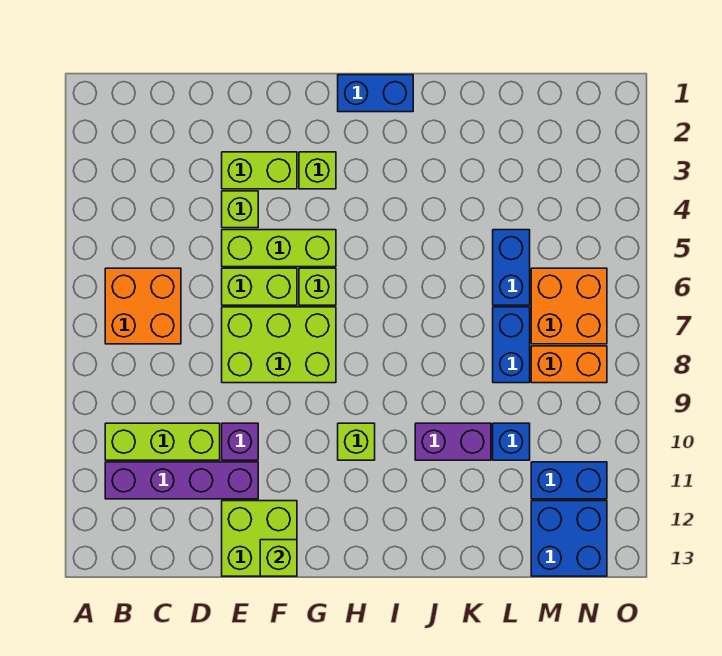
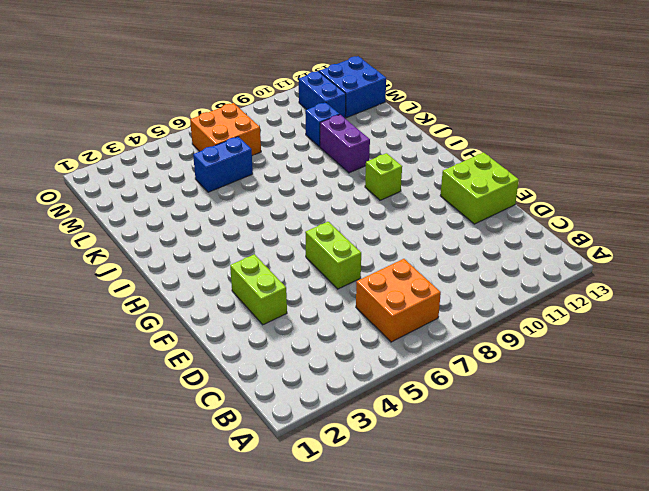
none -> lime brick B10:D10 level 1
none -> purple brick B11:E11 level 1
none -> lime brick E4 level 1

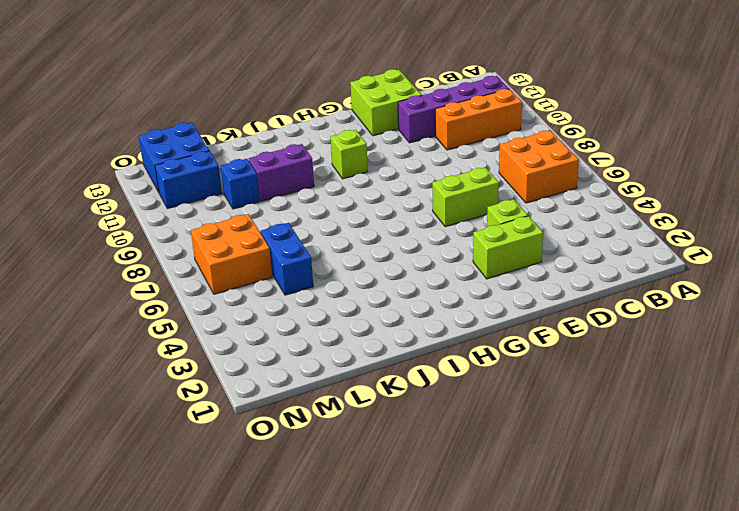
orange brick B10:D10 level 1 -> lime brick B10:D10 level 1
none -> lime brick E5:G5 level 1
none -> lime brick E7:G8 level 1
none -> purple brick E10 level 1

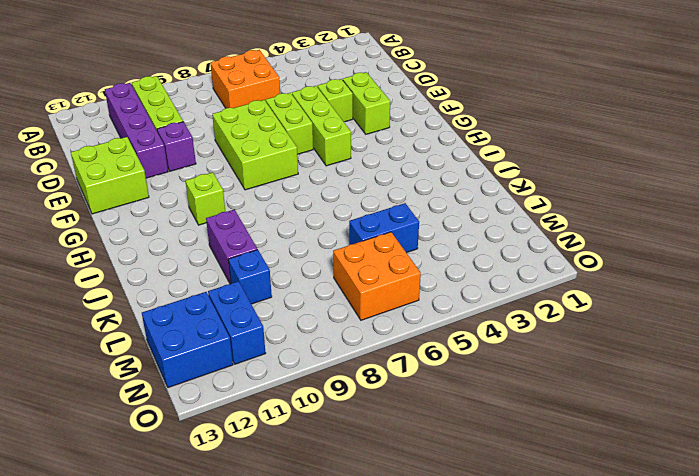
none -> lime brick G3 level 1
none -> lime brick G6 level 1
none -> blue brick H1:I1 level 1

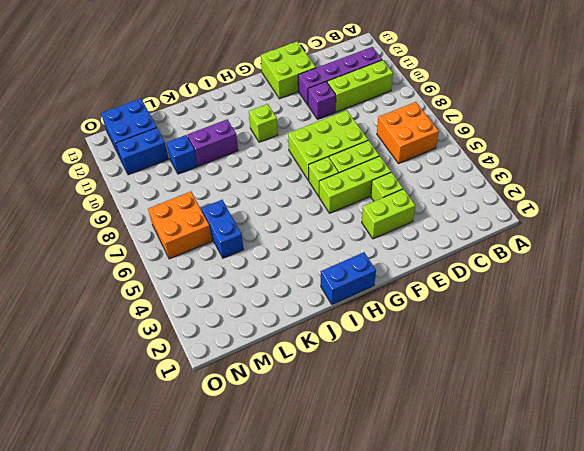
none -> lime brick G3 level 1
none -> blue brick L7:L8 level 1
none -> orange brick M8:N8 level 1

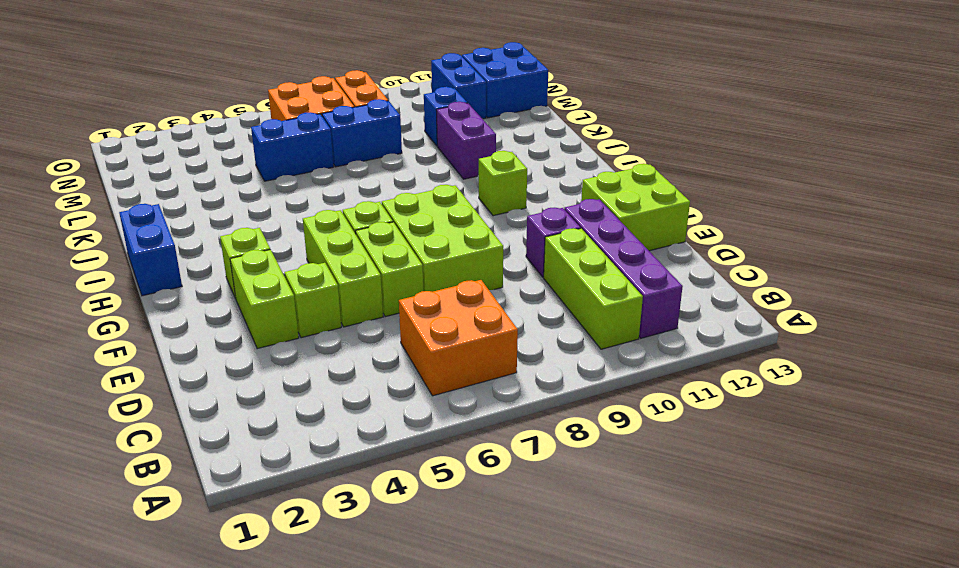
none -> lime brick F13 level 2

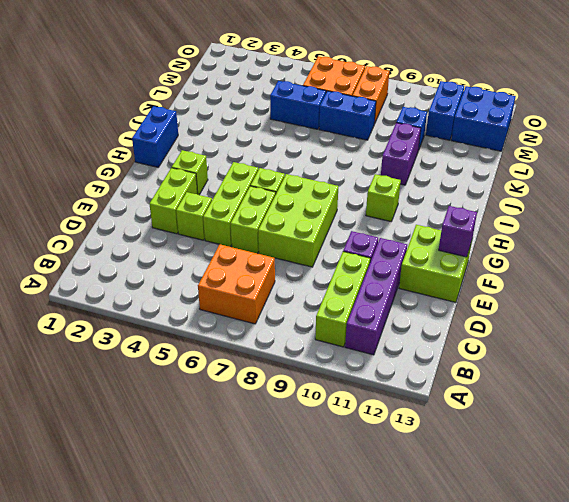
purple brick F13 level 2 -> lime brick F13 level 2

